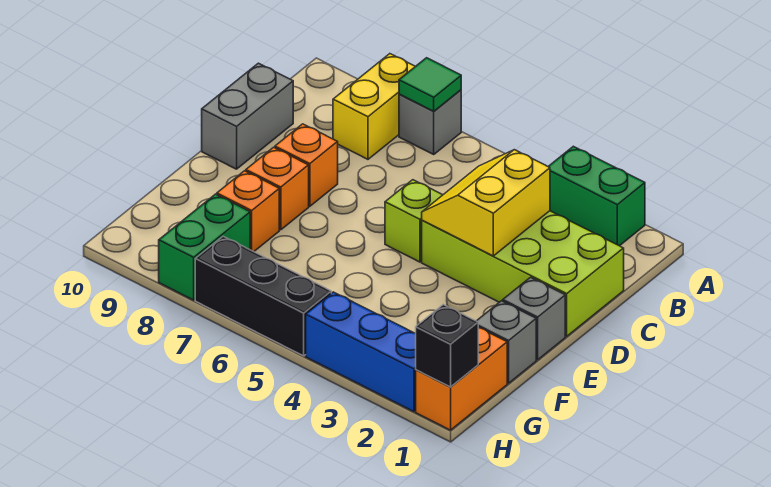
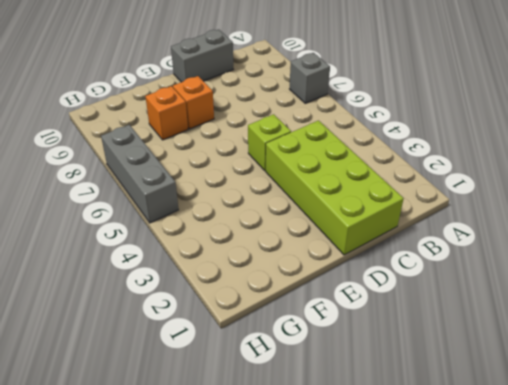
grey brick H5:H7 level 1 -> black brick H5:H7 level 1
none -> green brick A2:A3 level 1
none -> yellow brick A8:B8 level 1
none -> orange brick D8 level 1

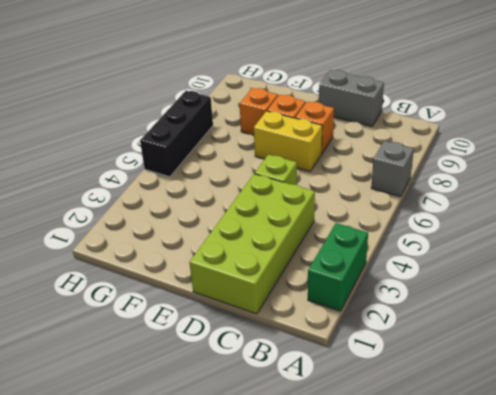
yellow brick D7:E7 level 1 -> yellow brick A8:B8 level 1
none -> grey brick E1 level 1
none -> grey brick F1 level 1
none -> orange brick G1:H1 level 1

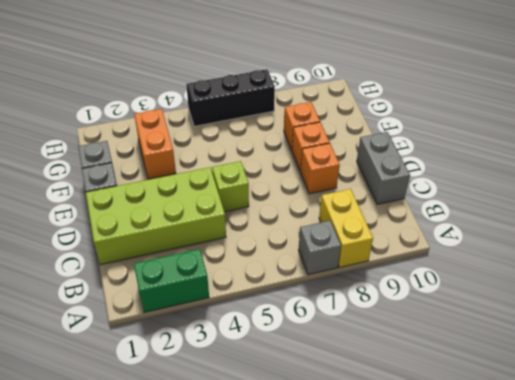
orange brick F3:G3 level 1 -> orange brick G1:H1 level 1
none -> green brick G8:H8 level 1
none -> blue brick H2:H4 level 1
none -> green tile A7 level 2

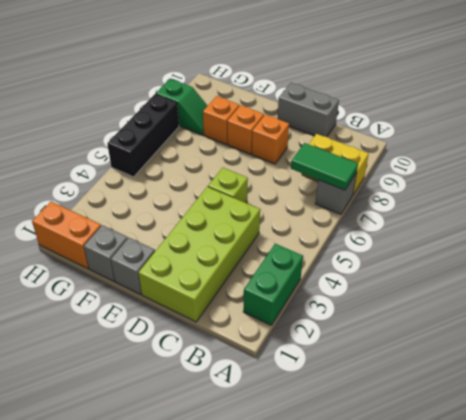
green tile A7:B7 level 2 -> green tile A7 level 2
green slope G8:H8 level 1 top H -> green brick G8:H8 level 1
none -> blue brick H2:H4 level 1
none -> yellow slope C3:D4 level 2 top 3
none -> black brick H1 level 2

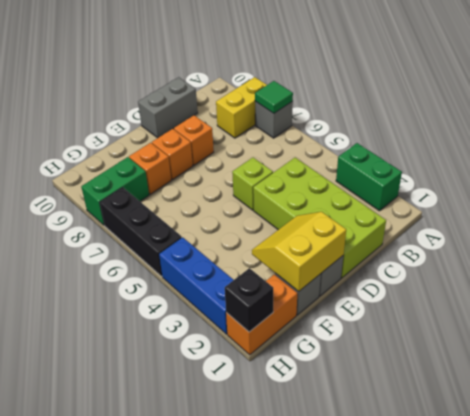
yellow slope E1:F2 level 2 top 1 -> yellow slope C3:D4 level 2 top 3

